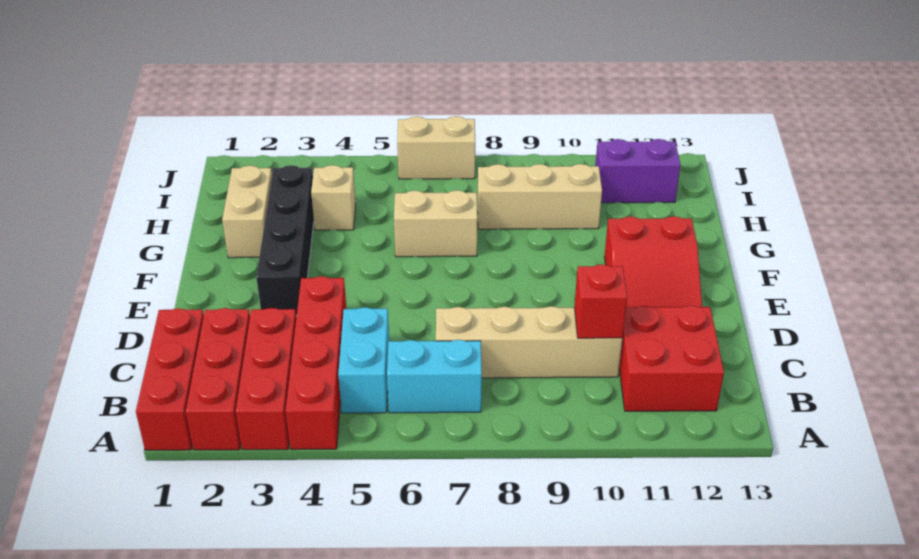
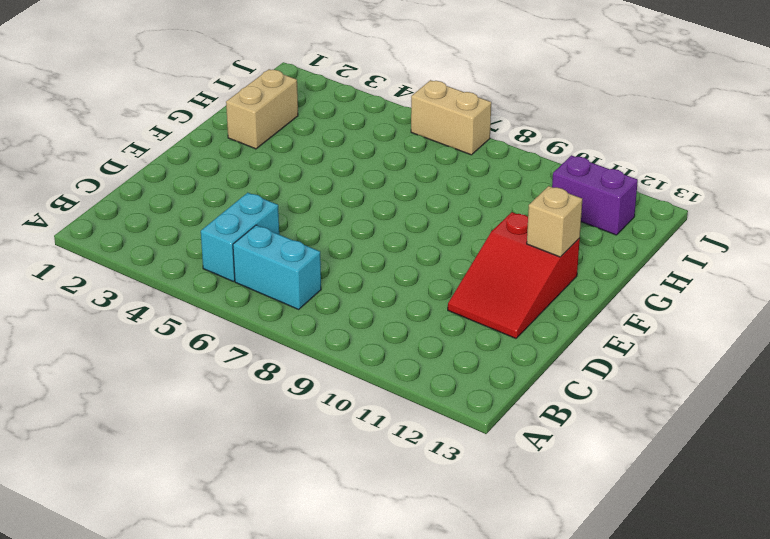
tan brick F12 level 2 -> tan brick H4 level 1
none -> red brick A1:C1 level 1
none -> red brick A2:C2 level 1
none -> red brick A3:C3 level 1

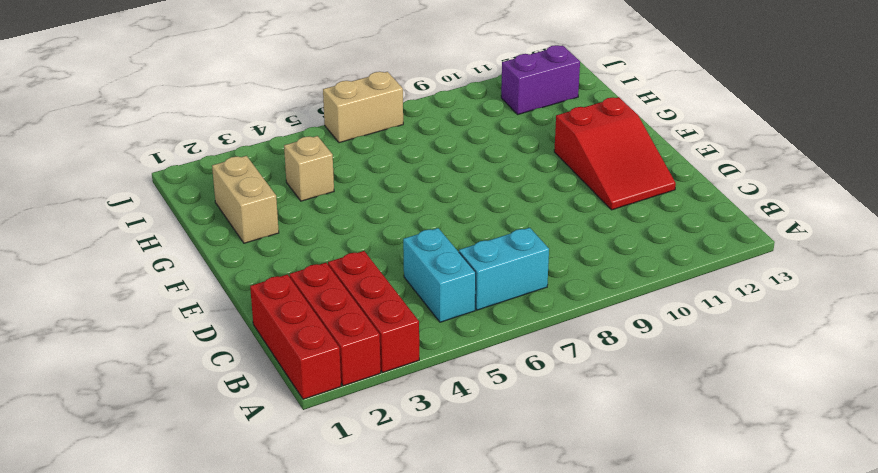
none -> red brick A4:D4 level 1
none -> red brick B11:C12 level 1
none -> tan brick C7:C10 level 1

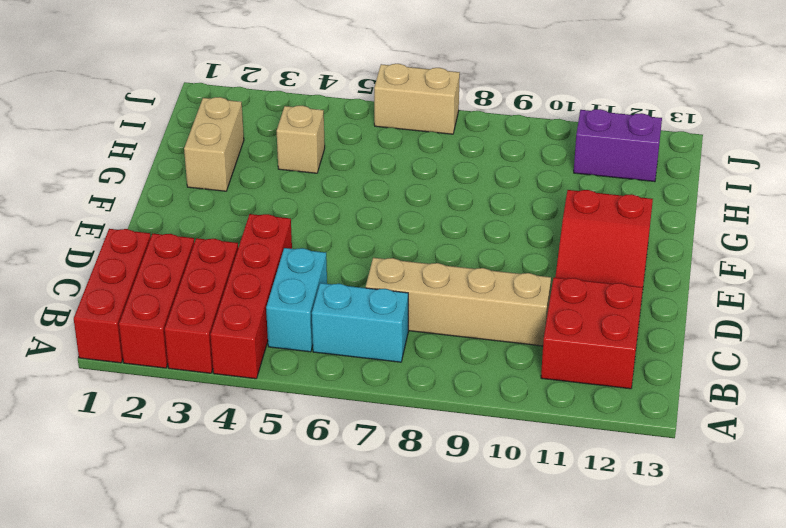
none -> black brick E3:H3 level 1
none -> tan brick G6:G7 level 1
none -> tan brick H8:H10 level 1

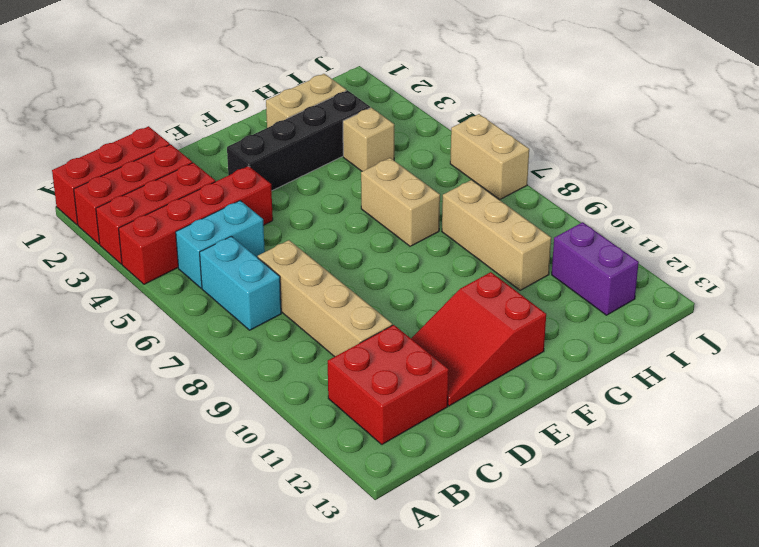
none -> red brick C10 level 2

